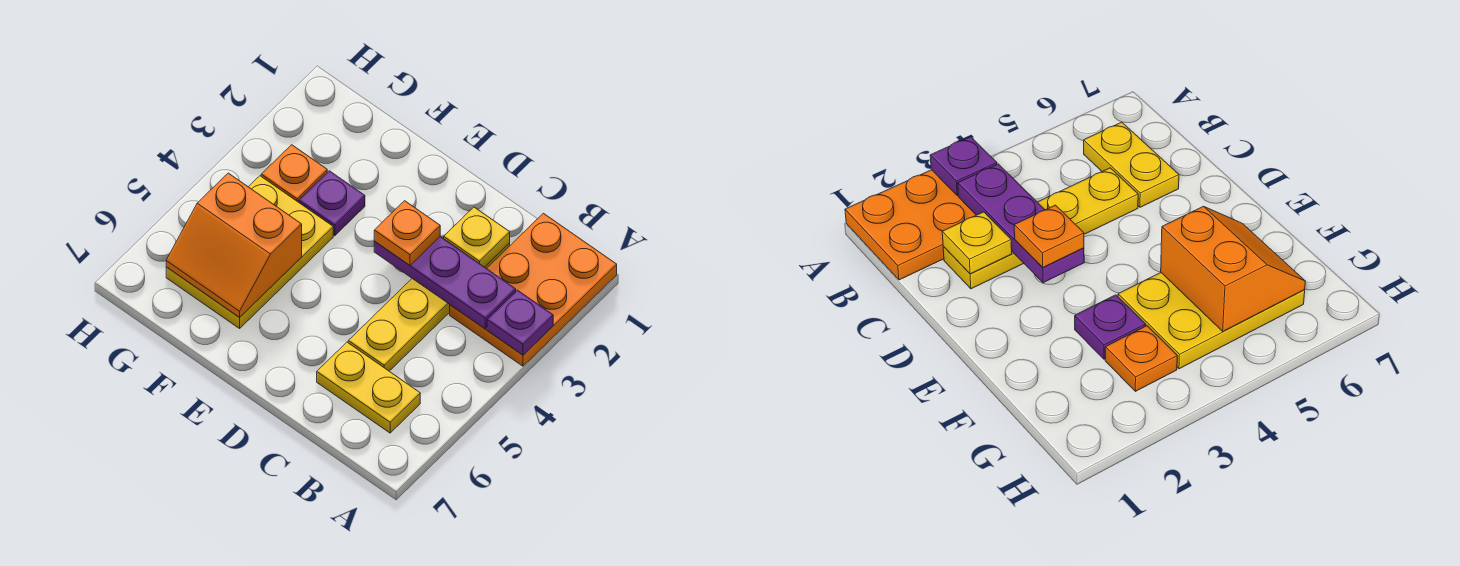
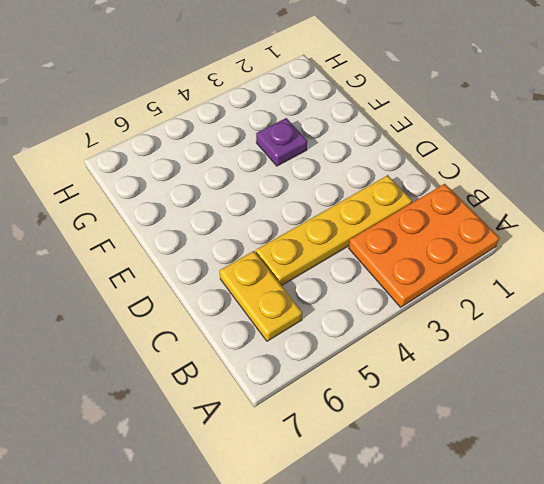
none -> yellow plate F4:G6 level 1
none -> orange plate G3 level 1

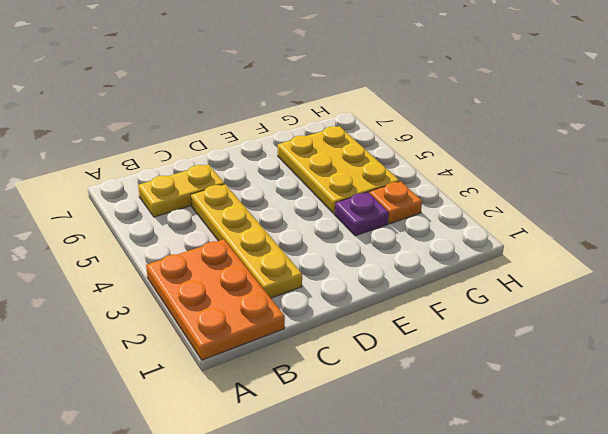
none -> purple plate A3 level 2
none -> purple plate B3:D3 level 2

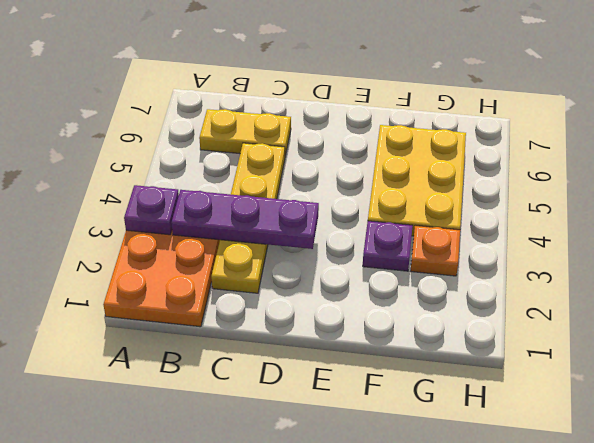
none -> yellow plate C2 level 2
none -> orange slope F5:G6 level 2 top 5

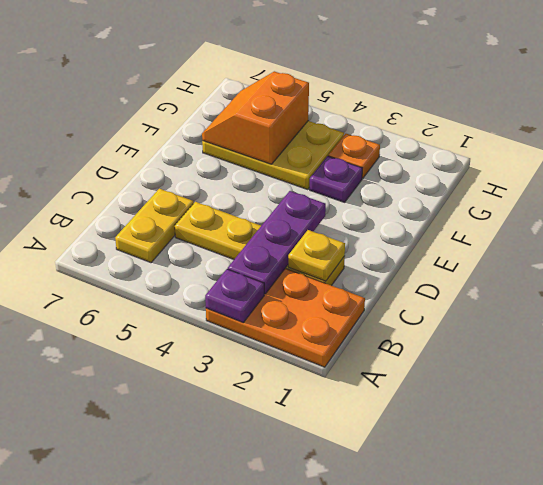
none -> orange plate D3 level 3

